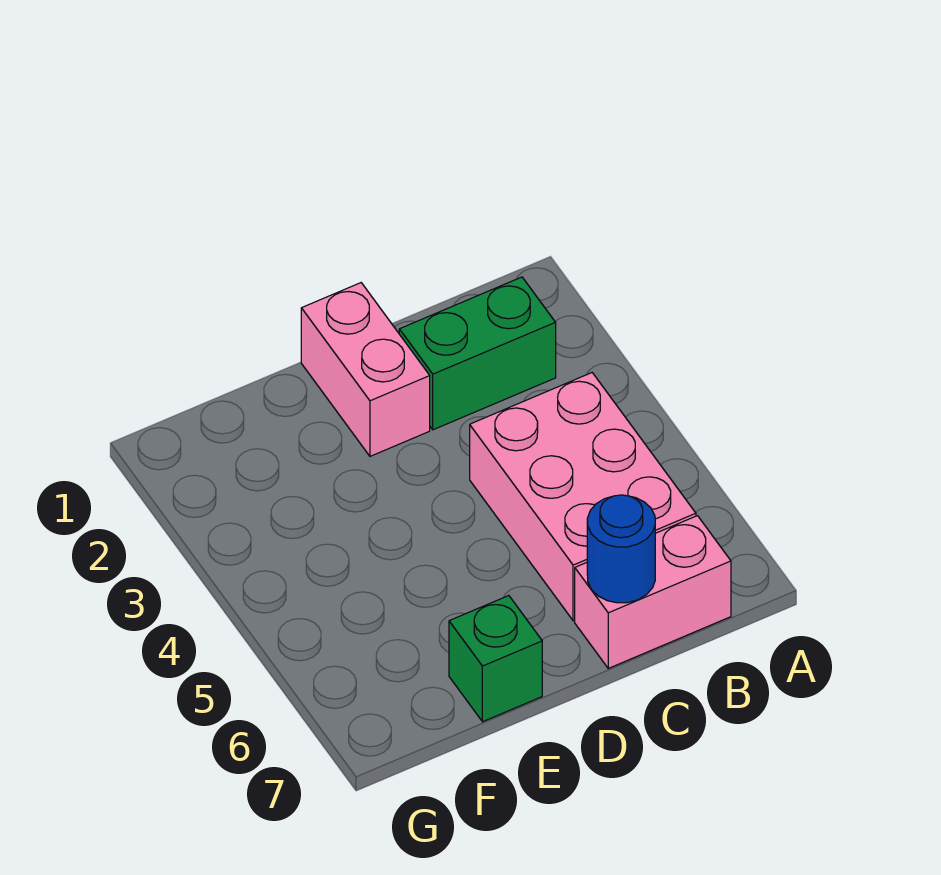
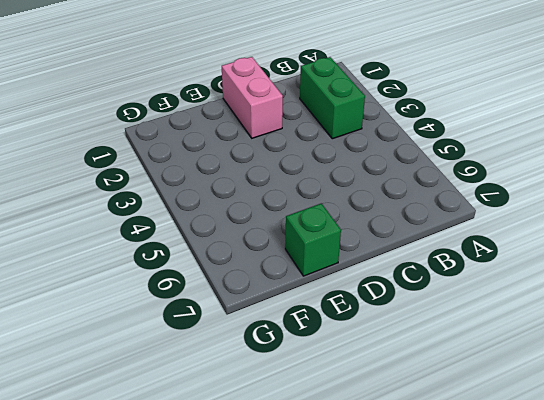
green brick B2:B3 level 1 -> green brick B2:C2 level 1
none -> pink brick B4:C6 level 1
none -> pink brick B7:C7 level 1

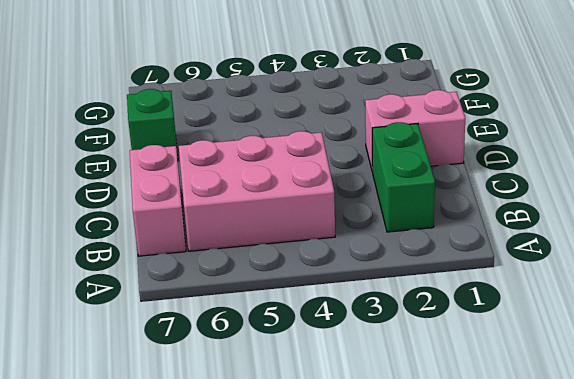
none -> blue round brick C7 level 2

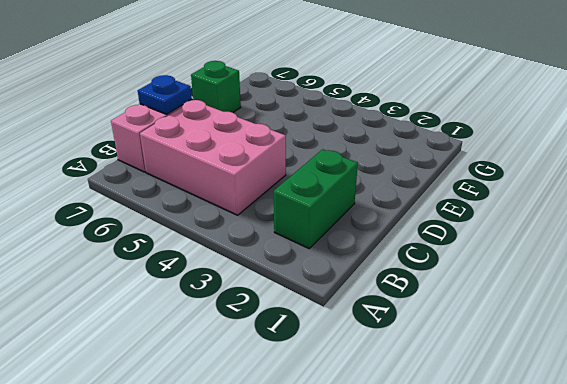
blue plate C7 level 2 -> blue round brick C7 level 2
none -> pink brick D1:D2 level 1

